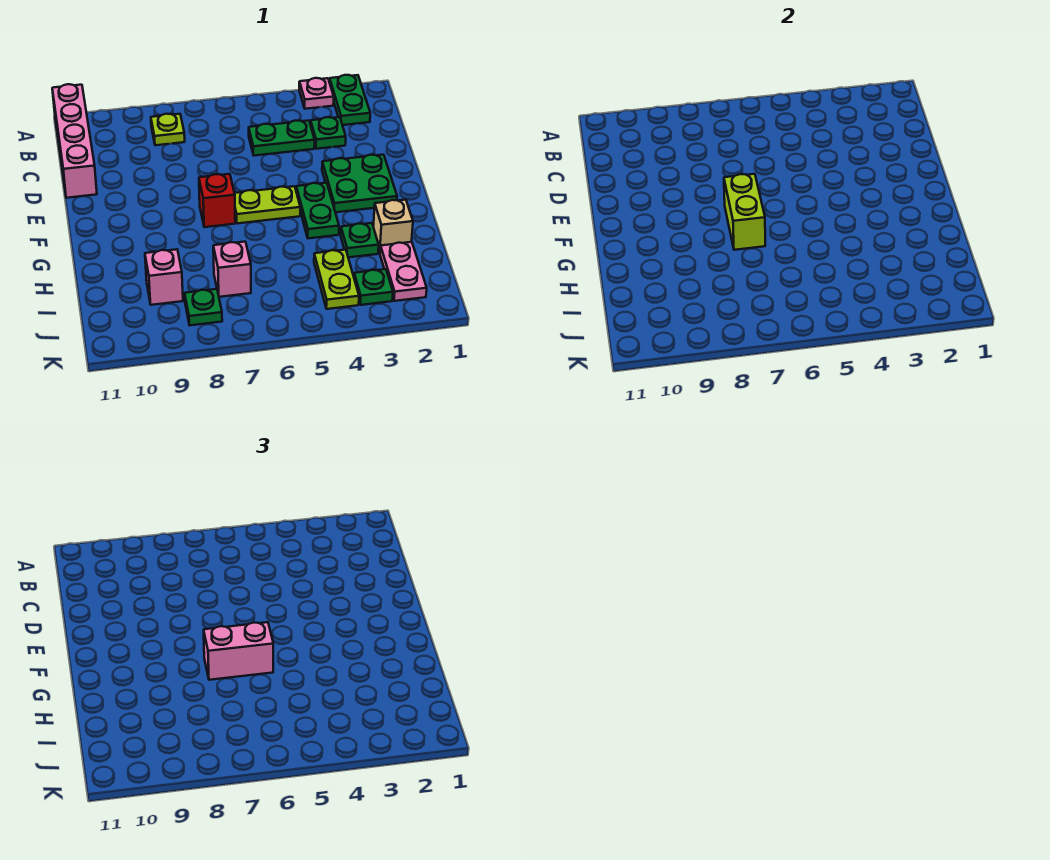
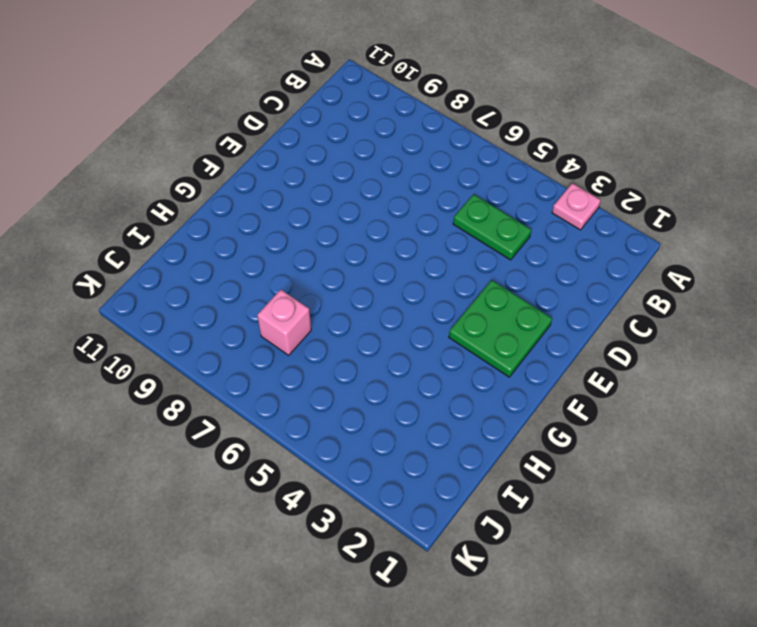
none -> green plate A2:B2 level 1
none -> pink brick A11:D11 level 1
none -> lime plate B8 level 1

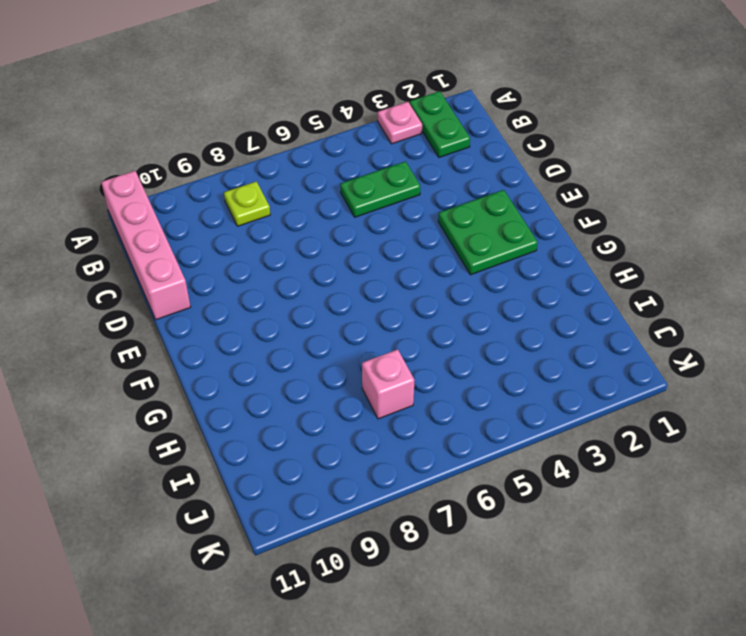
none -> green plate C3 level 1
none -> green plate F4:G4 level 1
none -> lime plate F5:F6 level 1

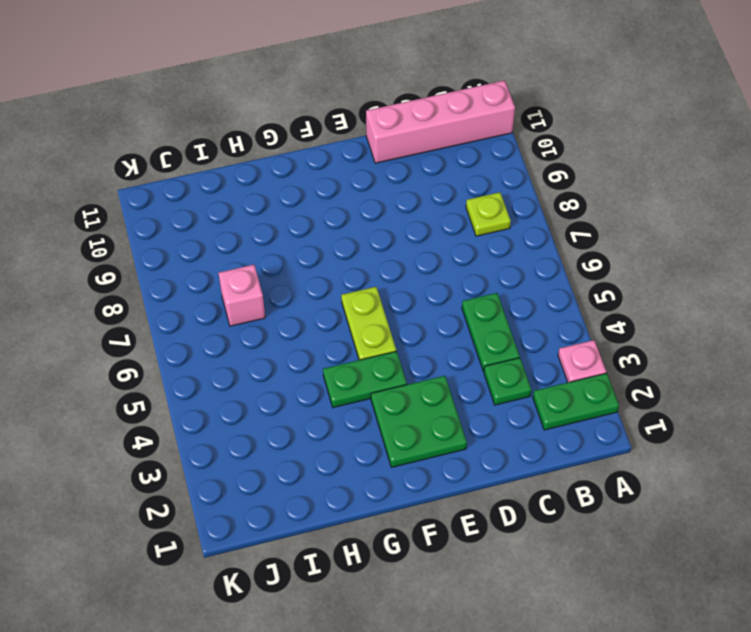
none -> red brick F7 level 1
none -> tan brick H2 level 1
none -> green plate H3 level 1

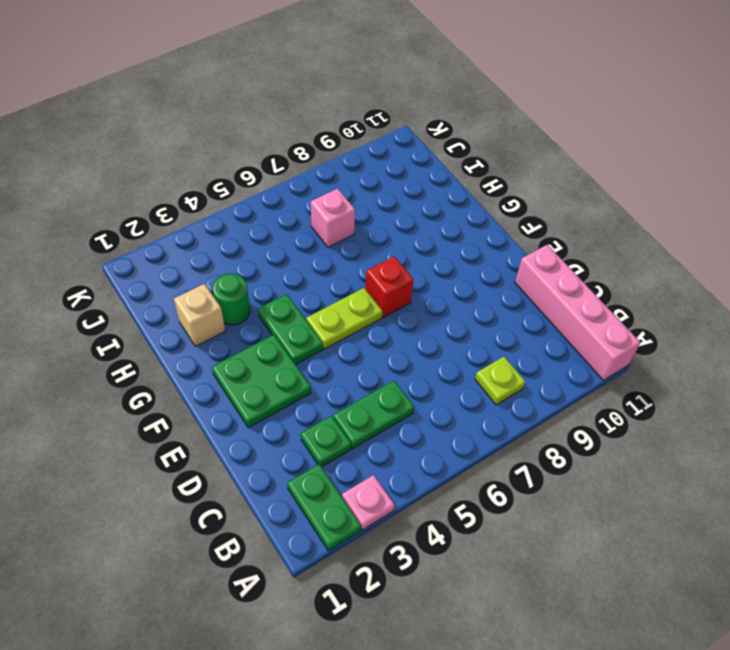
green round brick H3 level 1 -> green plate H3 level 1
none -> pink plate I2:J2 level 1
none -> lime plate I4:J4 level 1
none -> pink brick I9 level 1

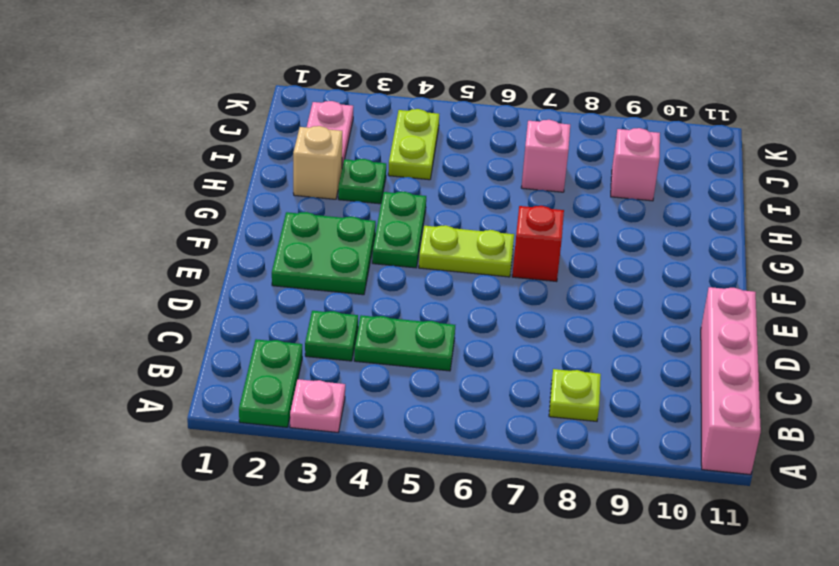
none -> green plate J3 level 1
none -> green plate J8 level 1
none -> lime brick F7:G7 level 2

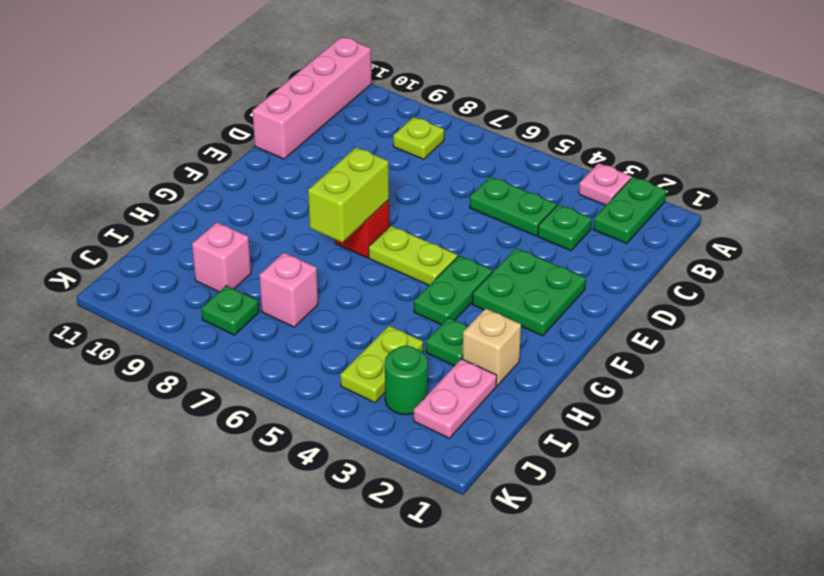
green round brick J3 level 1 -> green plate J3 level 1
none -> pink brick G6:G7 level 3

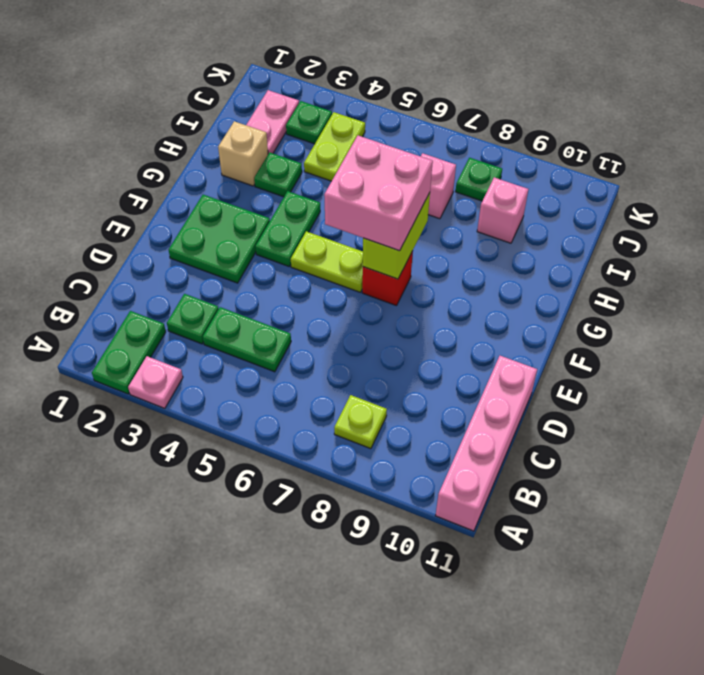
pink brick F6:G7 level 3 -> pink brick G6:G7 level 3

